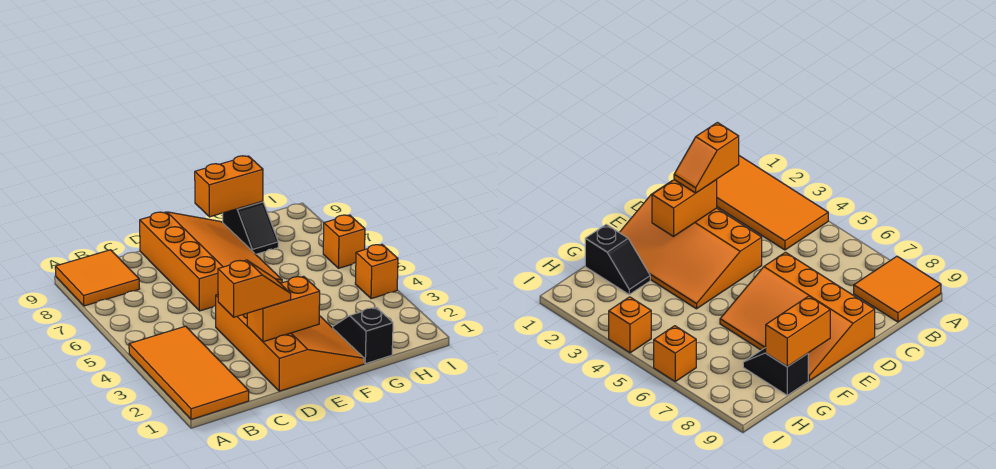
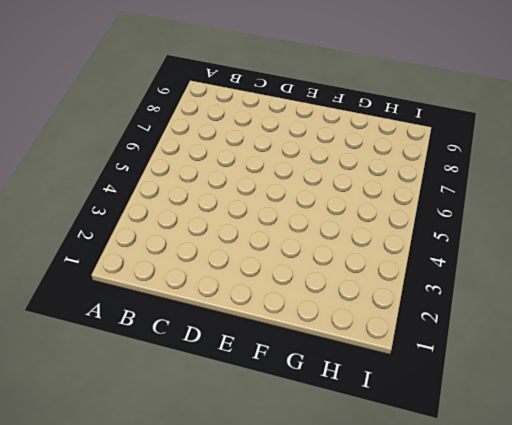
none -> orange tile A1:B4 level 1
none -> orange tile A8:B9 level 1

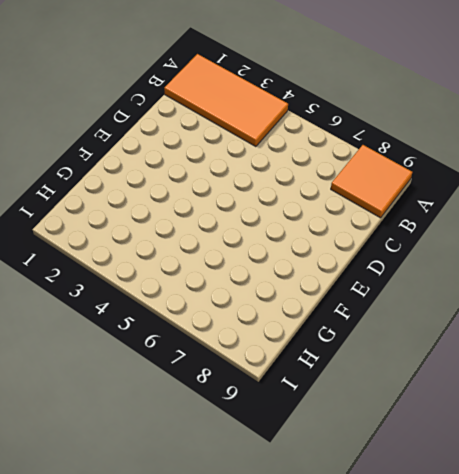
none -> orange slope D1:F4 level 1 top D
none -> orange slope D6:F9 level 1 top D

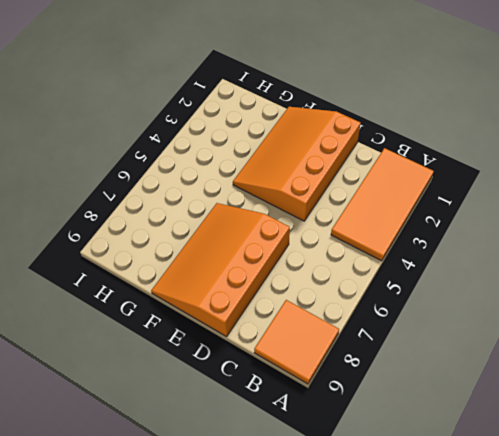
none -> black slope G1:G2 level 1 top 1
none -> black slope G8:G9 level 1 top 9

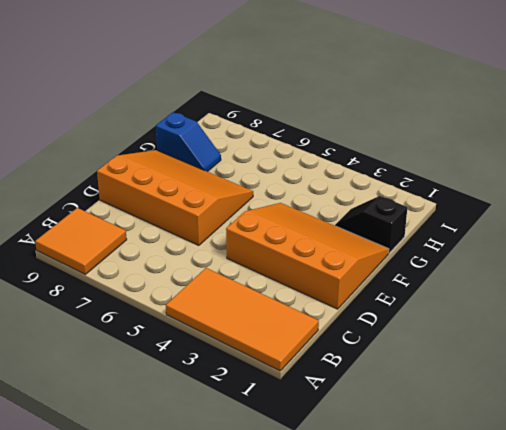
blue slope G8:G9 level 1 top 9 -> black slope G8:G9 level 1 top 9
none -> orange brick I4 level 1
none -> orange brick I6 level 1

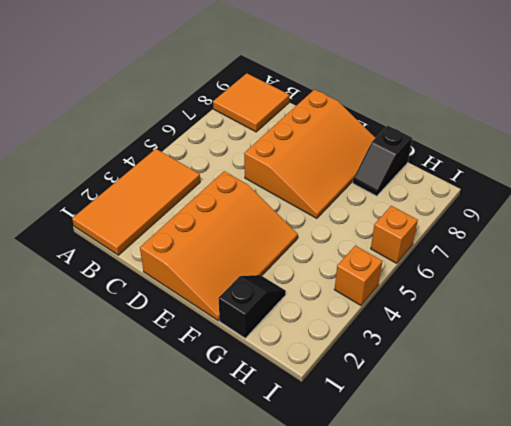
none -> orange brick D2:E2 level 2
none -> orange brick F9:G9 level 2

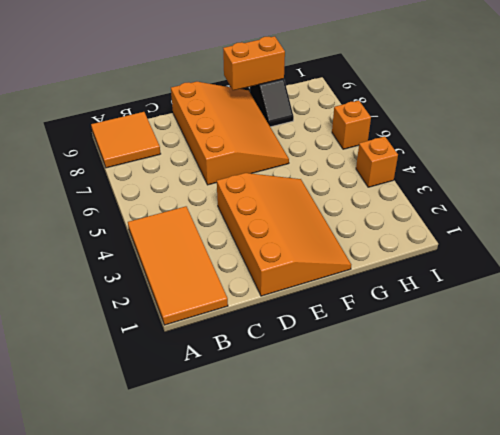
none -> black slope G1:G2 level 1 top 1
none -> orange brick D2:E2 level 2

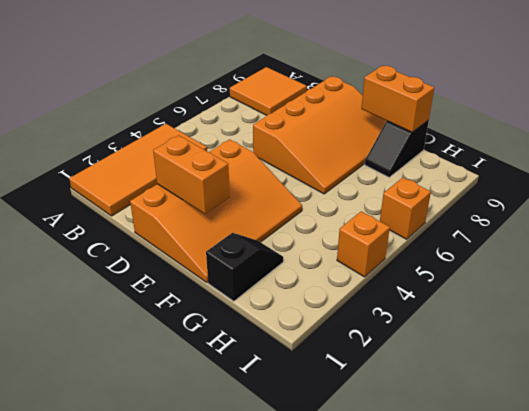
none -> orange slope C2:D2 level 3 top C

